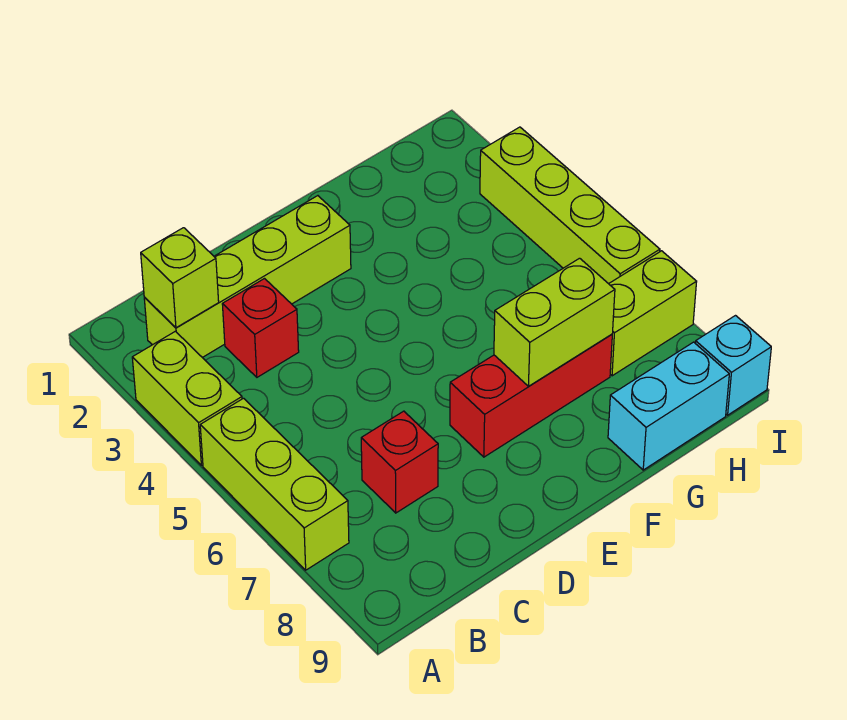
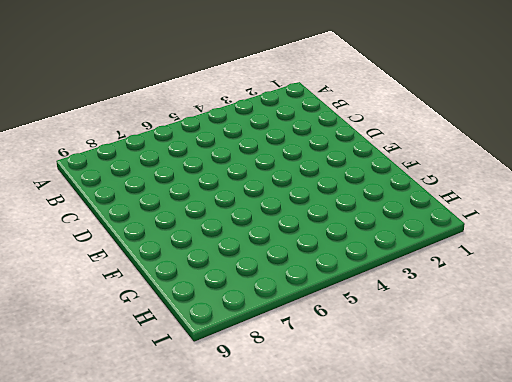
none -> lime brick A3:A4 level 1
none -> lime brick A5:A7 level 1
none -> lime brick B2:E2 level 1

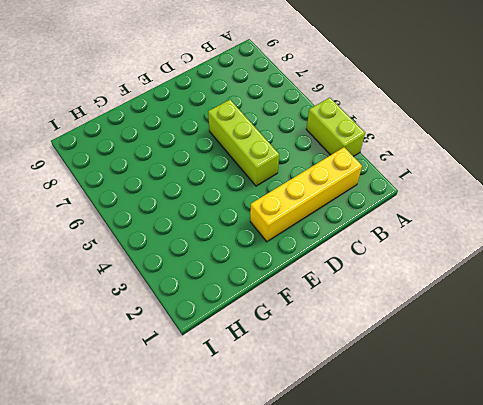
yellow brick B2:E2 level 1 -> lime brick B2:E2 level 1
lime brick D4:D6 level 1 -> lime brick A5:A7 level 1
none -> red brick C3 level 1
none -> red brick C7 level 1
none -> red brick E7:G7 level 1

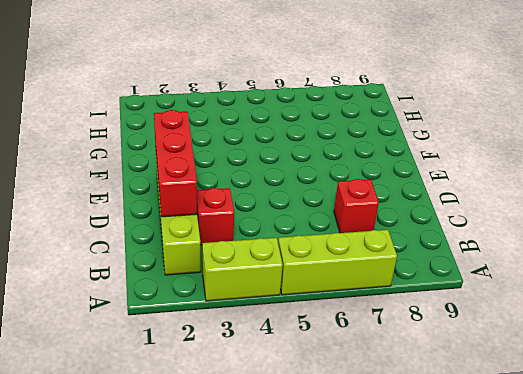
red brick C2:E2 level 2 -> red brick E7:G7 level 1
none -> cyan brick G9:H9 level 1
none -> lime brick H7:I7 level 1
none -> lime brick I3:I6 level 1

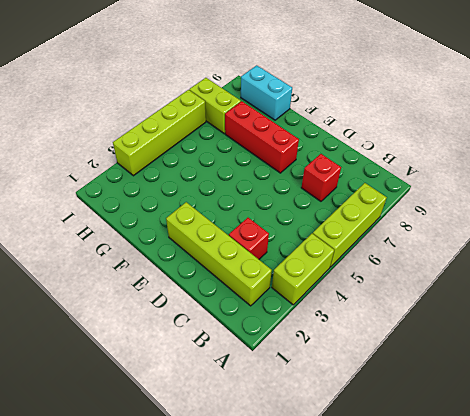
none -> cyan brick I9 level 1
none -> lime brick B2 level 2
none -> lime brick F7:G7 level 2

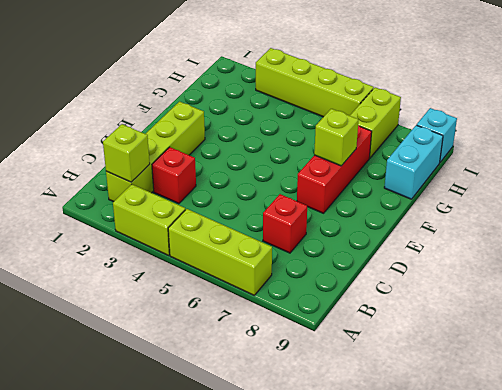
lime brick F7 level 2 -> lime brick F7:G7 level 2

